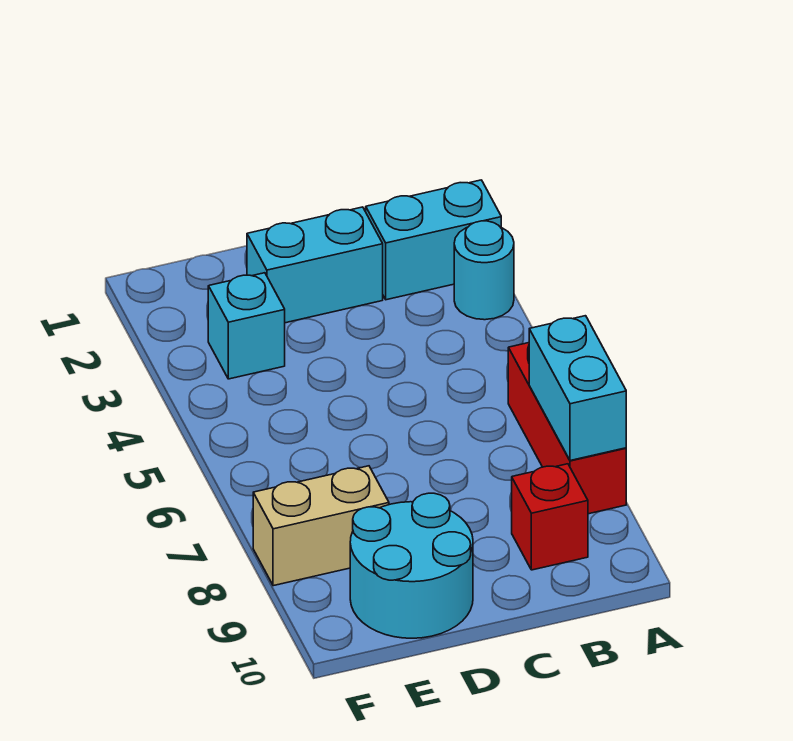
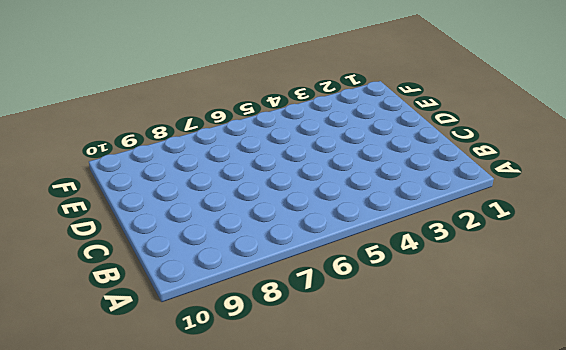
none -> cyan brick A2:B2 level 1
none -> cyan round brick A3 level 1

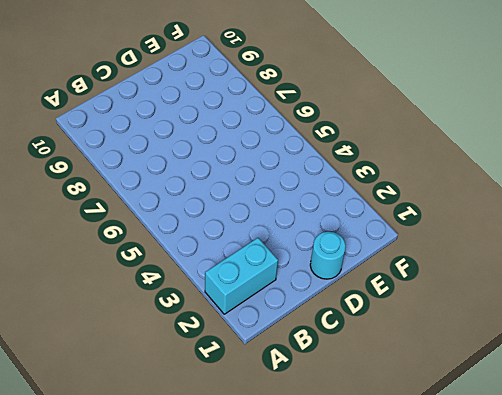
cyan round brick D1 level 1 -> cyan round brick A3 level 1
none -> red brick A6:A8 level 1
none -> red brick B9 level 1

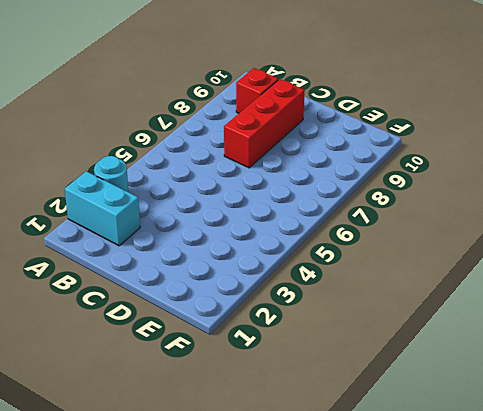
red brick C7:C9 level 1 -> red brick A6:A8 level 1
none -> cyan brick C2:D2 level 1
none -> cyan round brick D9:E10 level 1

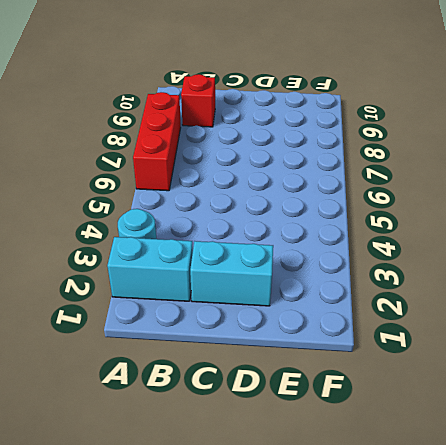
none -> cyan round brick D9:E10 level 1
none -> cyan brick E3 level 1

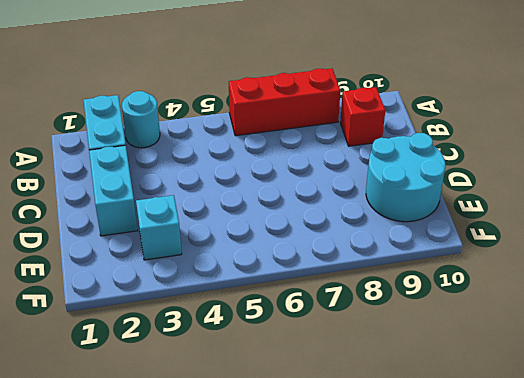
none -> tan brick E8:F8 level 1
none -> cyan brick A7:A8 level 2

